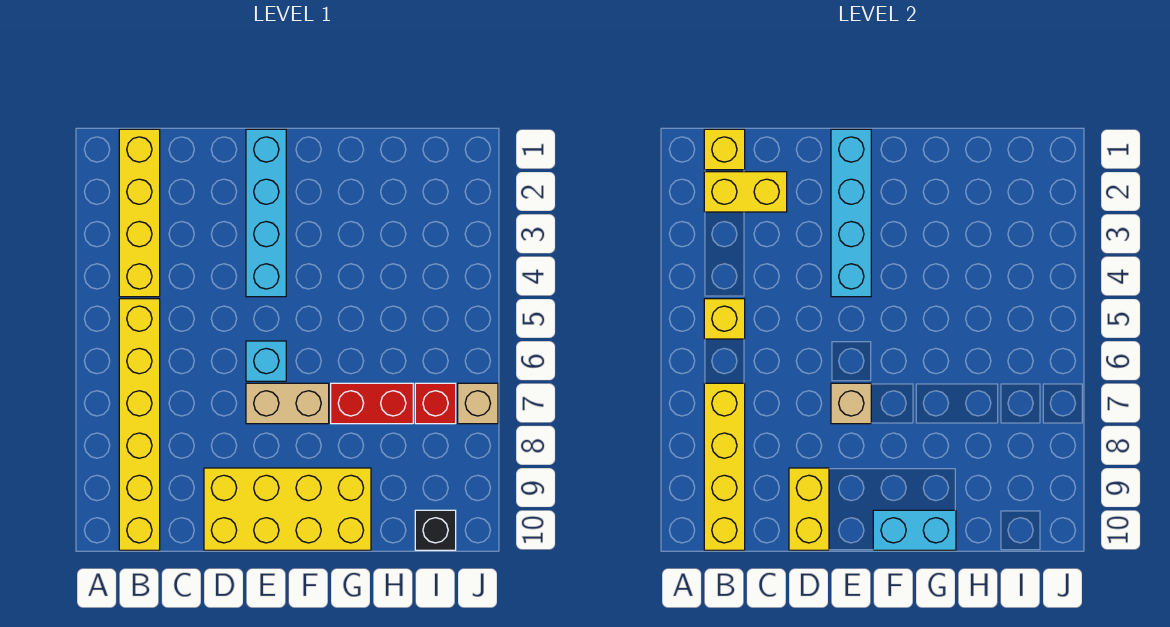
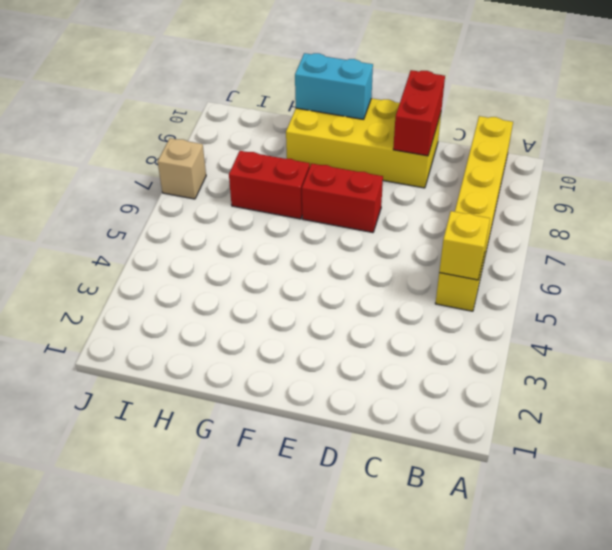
red brick D9:D10 level 2 -> yellow brick D9:D10 level 2
red brick E7:F7 level 1 -> tan brick E7:F7 level 1
none -> yellow brick B1:B4 level 1
none -> cyan brick E1:E4 level 1
none -> cyan brick E6 level 1

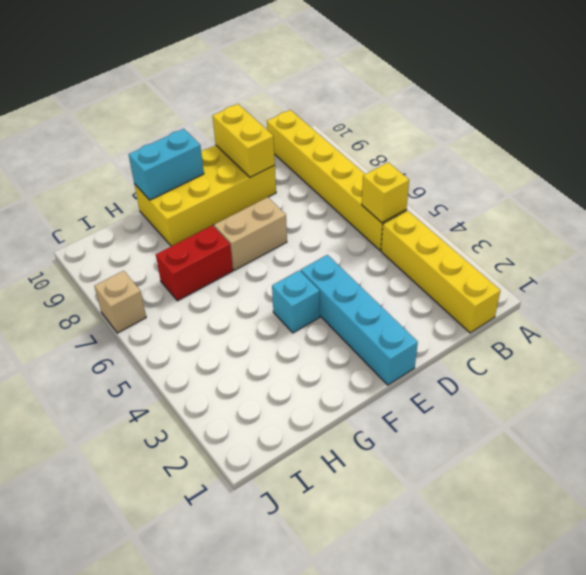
cyan brick F4 level 1 -> cyan brick E6 level 1
none -> red brick I7 level 1
none -> black brick I10 level 1
none -> yellow brick B1 level 2

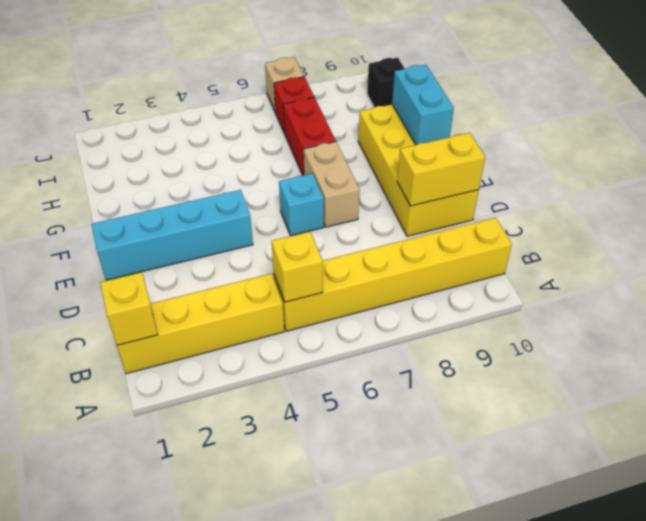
none -> yellow brick B2:C2 level 2
none -> yellow brick B7:B10 level 2
none -> cyan brick E1:E4 level 2

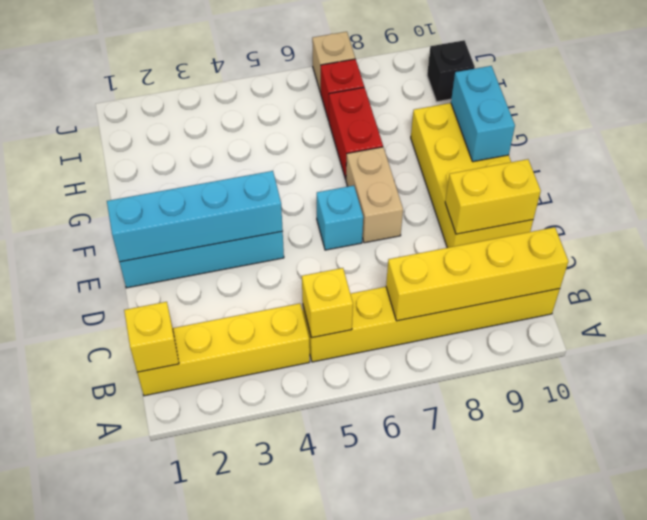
none -> yellow brick B2:C2 level 2
none -> tan brick E7 level 2

